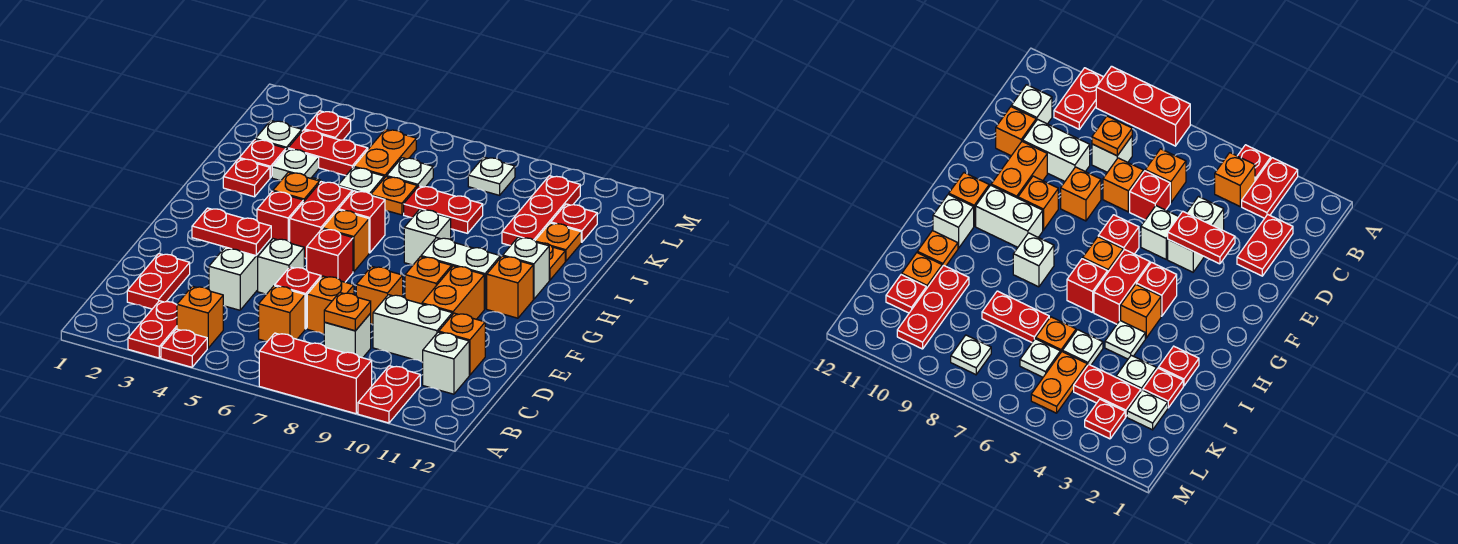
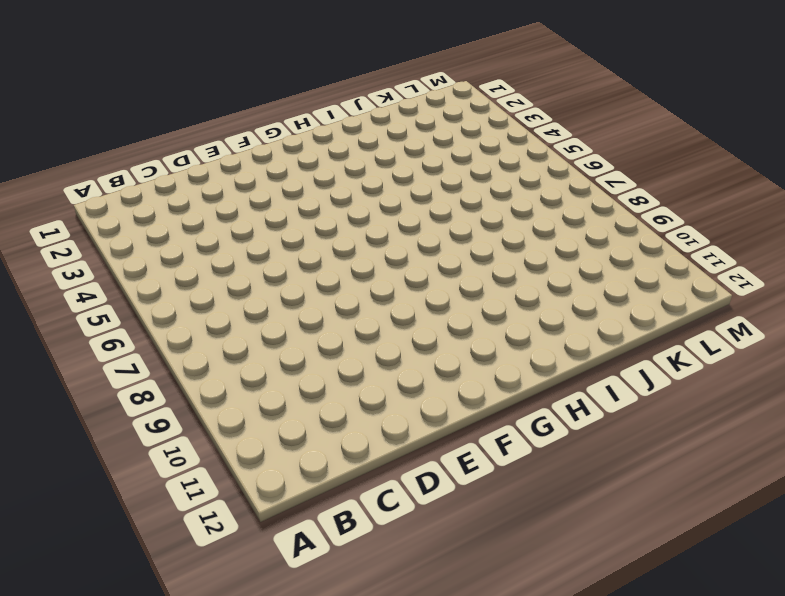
none -> red plate A3:B3 level 1
none -> red plate A4 level 1
none -> red brick A7:A9 level 1
none -> red plate A10:B10 level 1

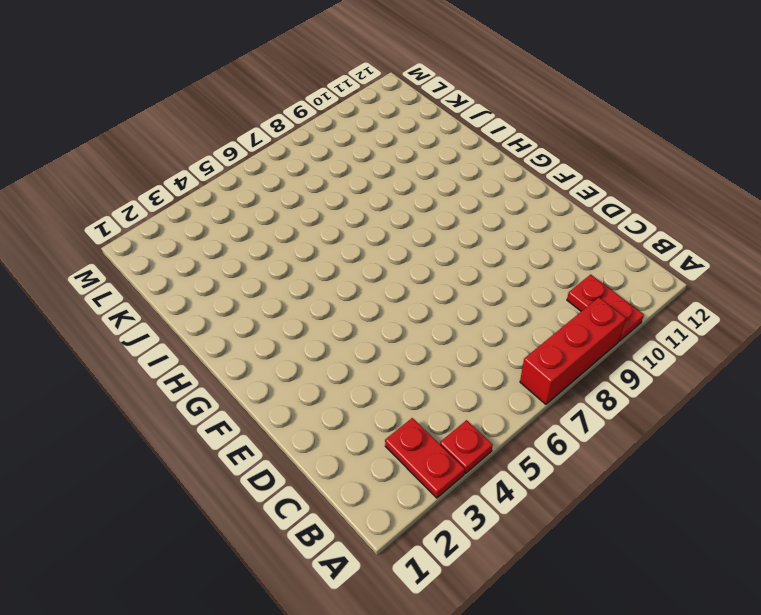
none -> orange brick B4 level 1
none -> red plate C2:D2 level 1
none -> orange brick C6 level 1
none -> white brick C8 level 1

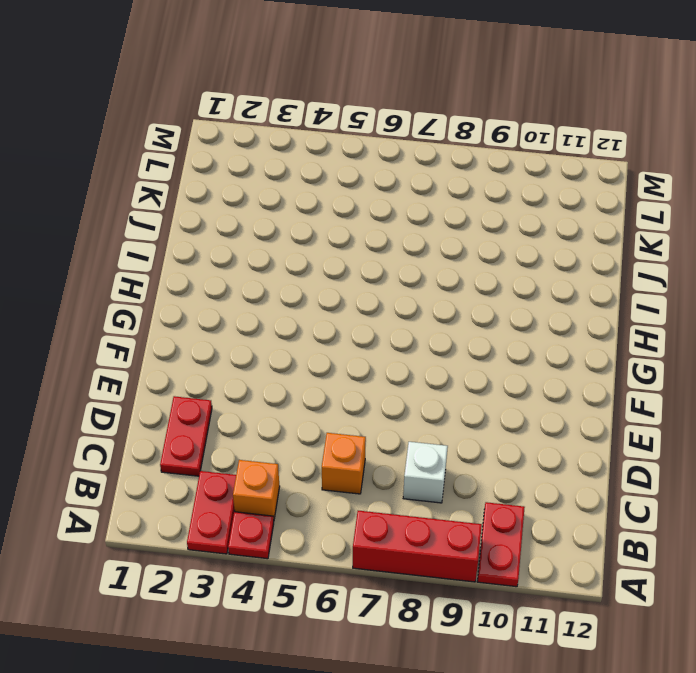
none -> white brick C11 level 1
none -> white brick D4:E4 level 1
none -> red brick D6 level 1
none -> orange brick D7 level 1

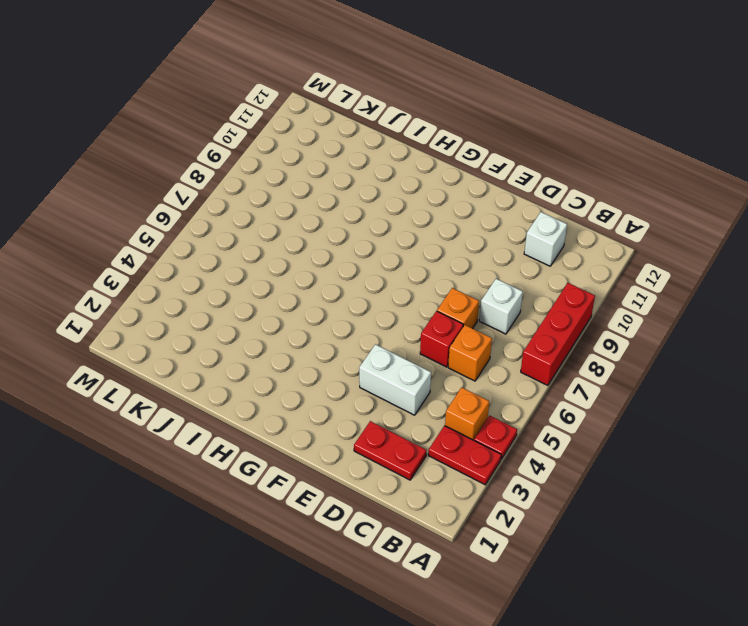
none -> red plate A10:B10 level 1
none -> white brick D9:D10 level 1
none -> orange brick D11 level 1
none -> white brick E5 level 1

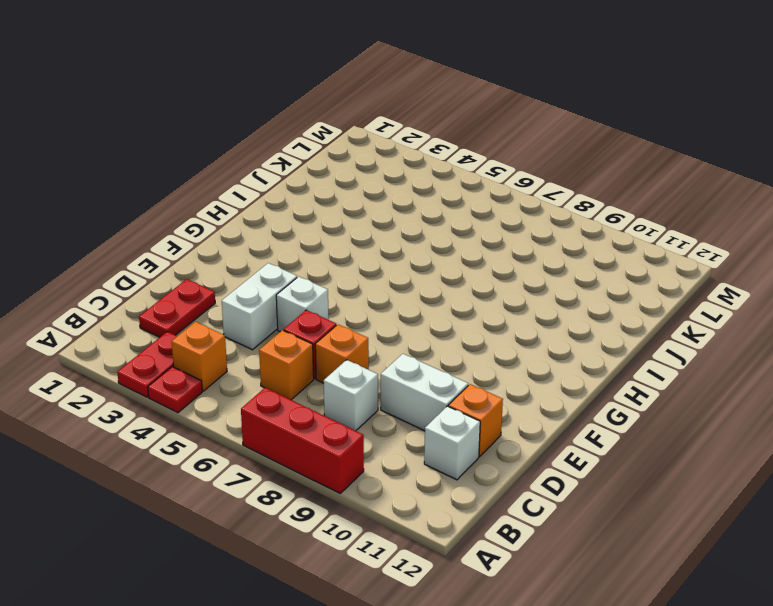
none -> red plate A10:B10 level 1
none -> orange brick E8 level 1
none -> orange brick E10:F10 level 1
none -> red brick F6 level 1

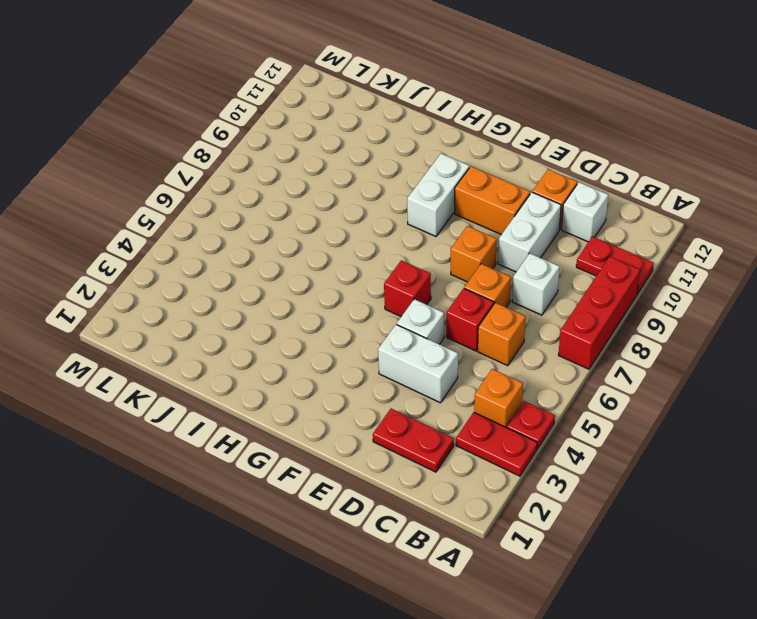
none -> orange brick F9 level 1
none -> red brick G4 level 1
none -> red brick G5:H5 level 1
none -> orange brick G6 level 1

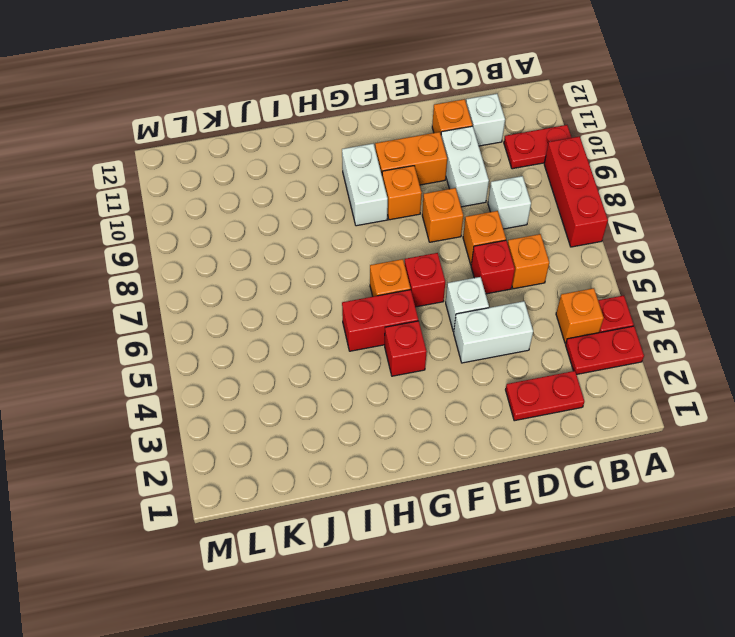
none -> orange brick G11 level 1
none -> orange brick H4 level 1
none -> red brick H6 level 1
none -> white brick H8 level 1

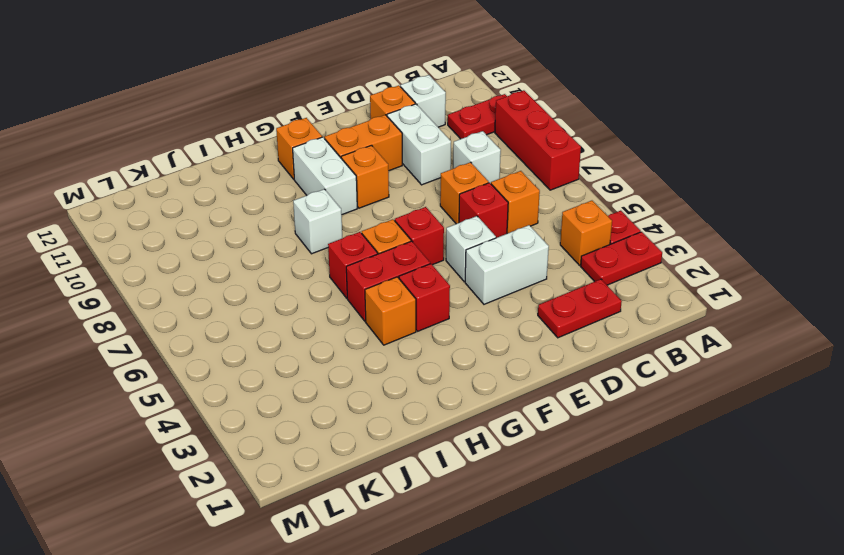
none -> orange brick E8 level 1
none -> white brick H11 level 1
none -> red plate I2 level 1
none -> white plate I4 level 1

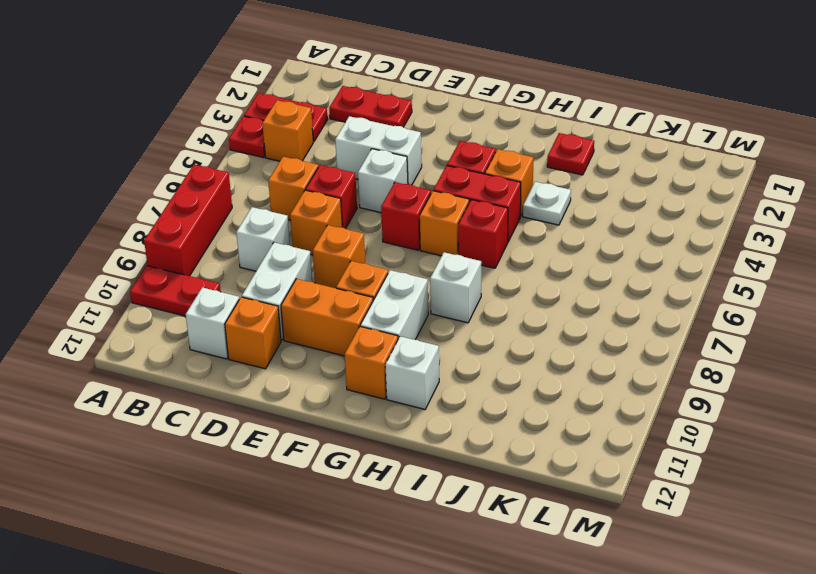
none -> orange plate I11 level 1
none -> red plate J2 level 1
none -> white plate J3 level 1
none -> white plate J5 level 1

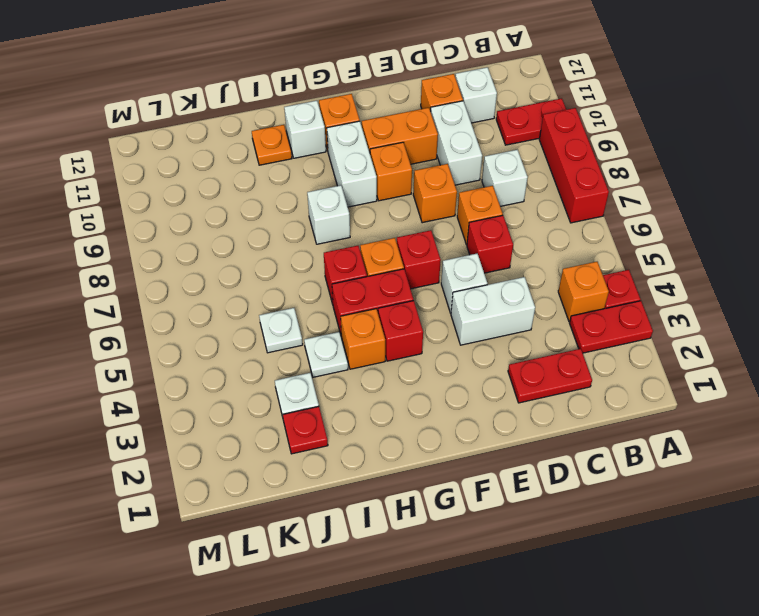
none -> orange brick C6 level 1
none -> red plate I2 level 1
none -> orange plate J6 level 1
none -> red plate J7:J8 level 1

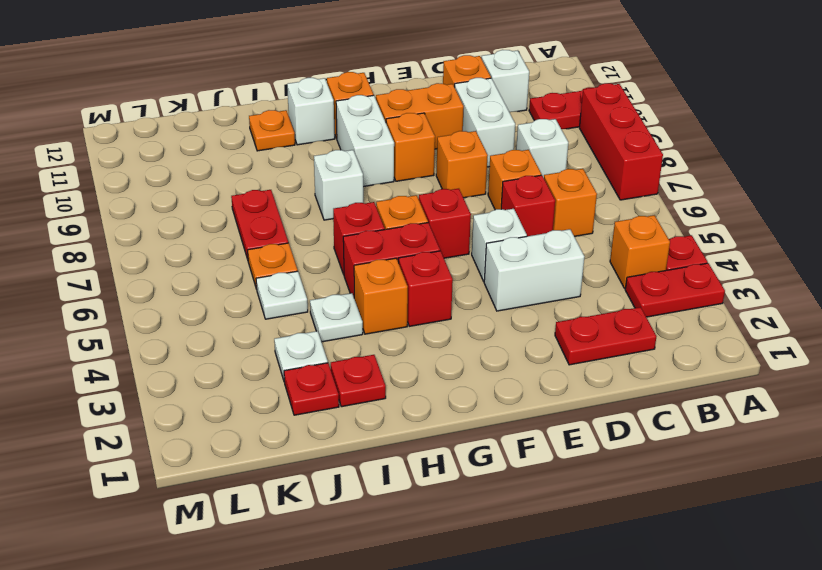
none -> red plate J10:L10 level 1
none -> orange plate J11 level 1
none -> white plate K2 level 1
none -> red plate K3:K4 level 1

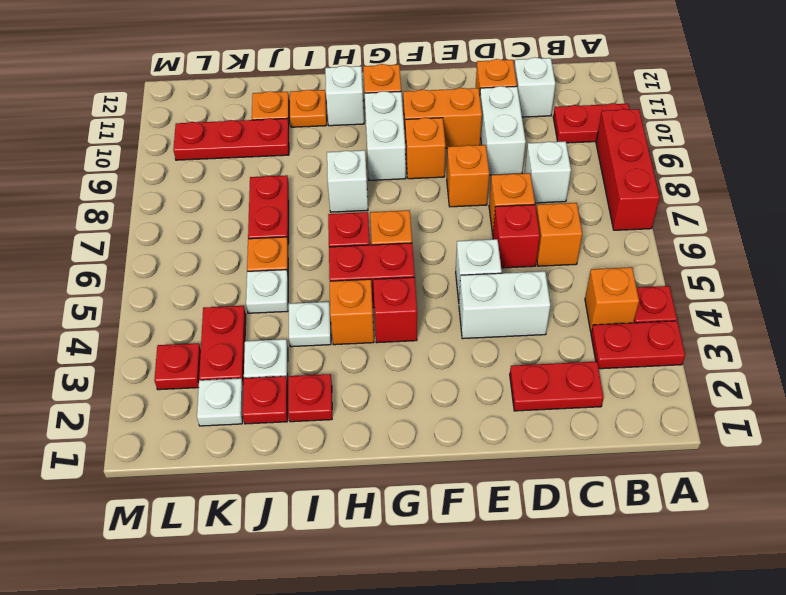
none -> red brick F6 level 1
none -> orange plate K5:L5 level 1
none -> white plate K6 level 1
none -> red plate K11 level 1

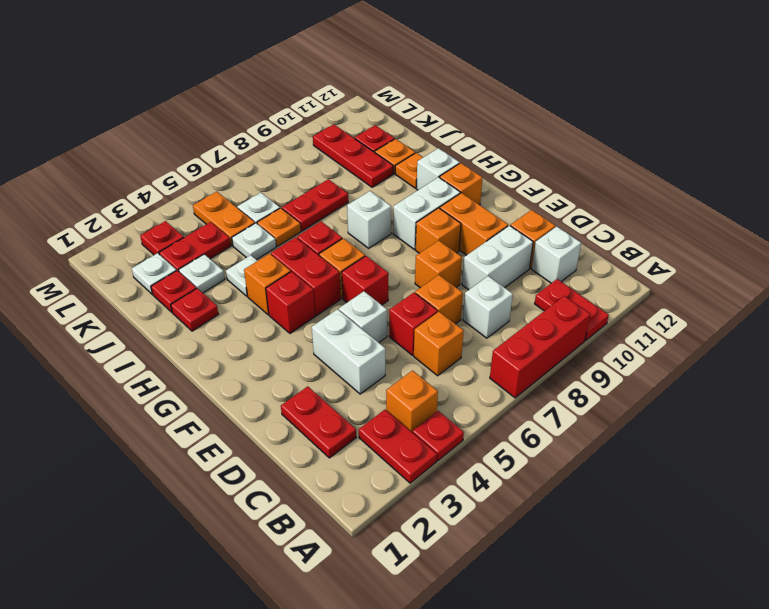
none -> white plate L8 level 1
none -> orange plate C8 level 2
none -> red plate E3:E4 level 2

